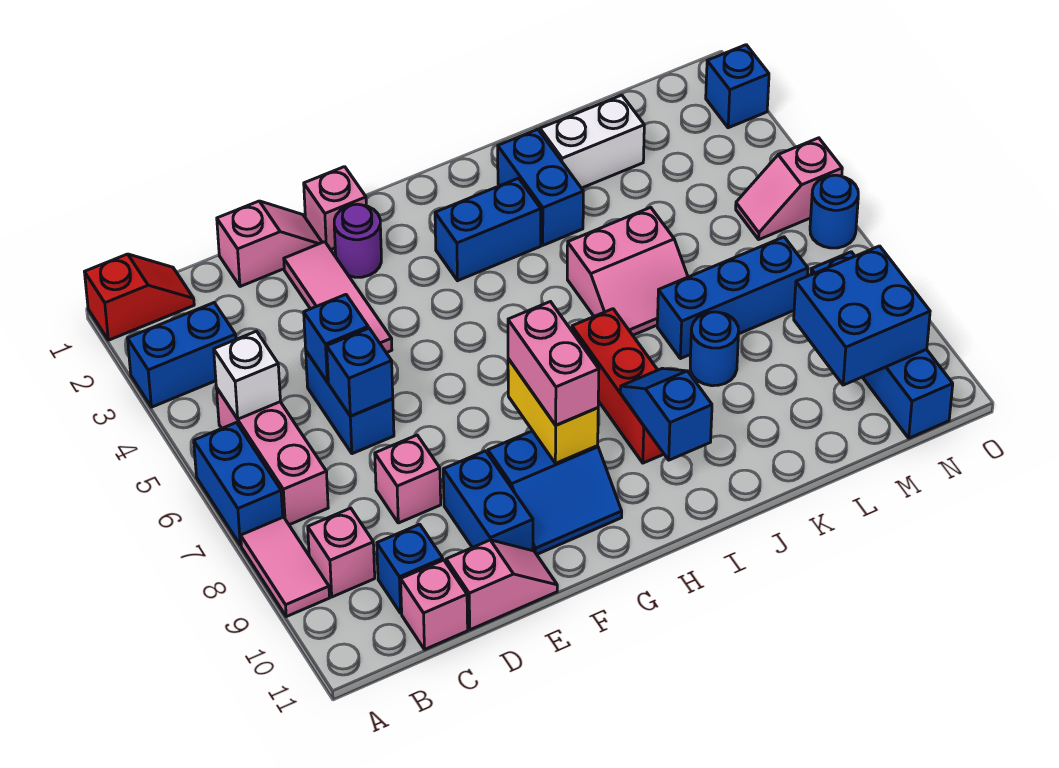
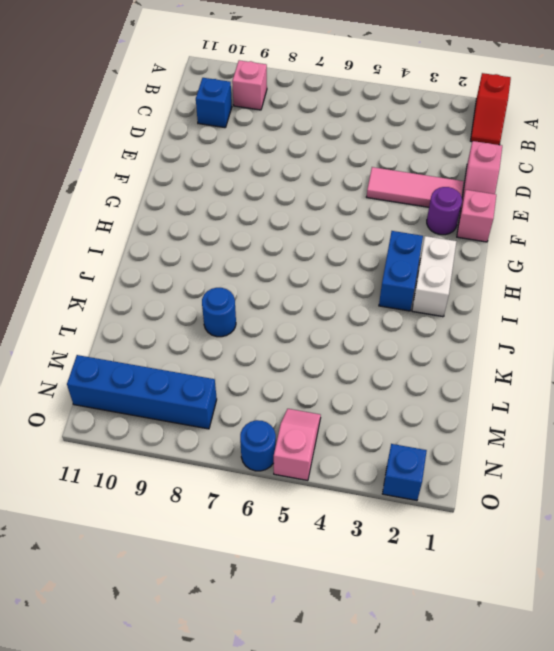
white brick H2:I2 level 1 -> white brick K2:L2 level 1
none -> blue brick A3:B3 level 1
none -> blue brick A6:A7 level 1
none -> pink tile A8:A9 level 1
none -> pink brick B5:B7 level 1

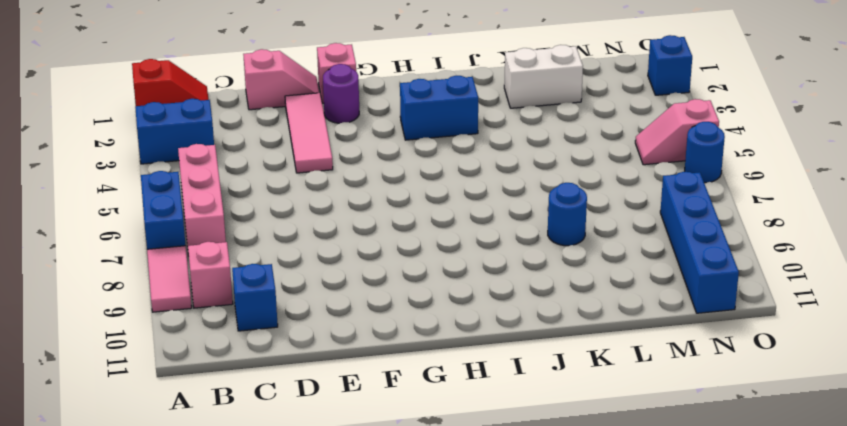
none -> pink brick C11 level 1
none -> blue brick D5:D6 level 1
none -> pink brick D8 level 1
none -> pink slope D11:E11 level 1 top D

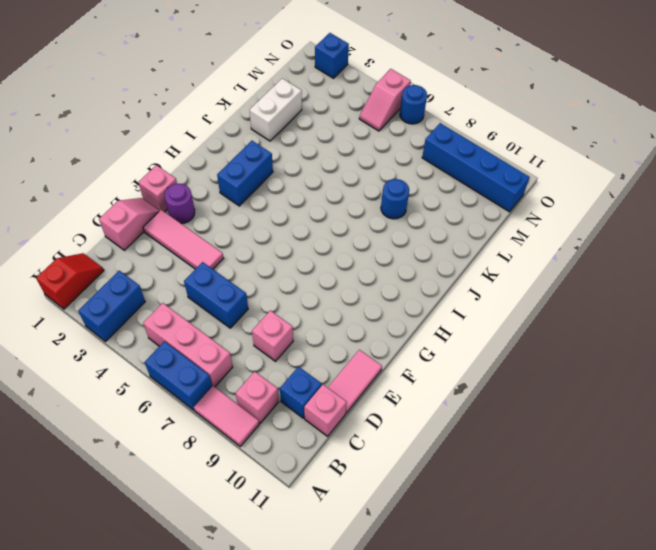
pink tile D11:E11 level 1 -> pink slope D11:E11 level 1 top D
none -> blue brick E9:E10 level 1
none -> blue slope F9:G10 level 1 top 9
none -> red brick I7:I9 level 1
none -> blue brick J2:J3 level 1

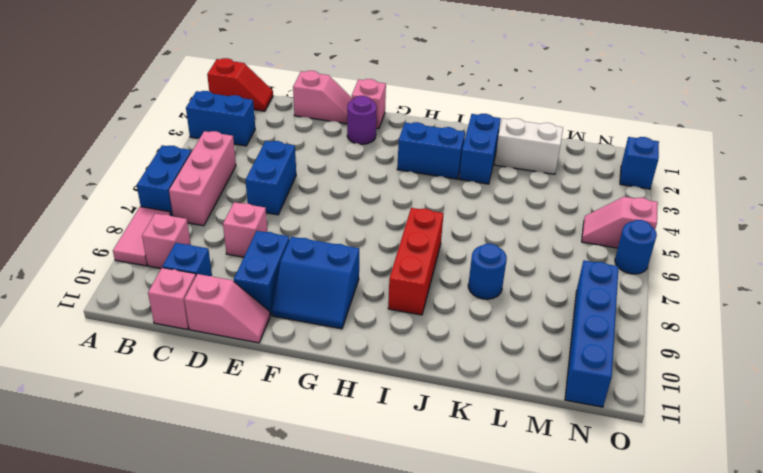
none -> pink tile E2:E4 level 1
none -> pink slope J5:K6 level 1 top 5
none -> blue brick K7:M7 level 1
none -> white brick B5 level 2

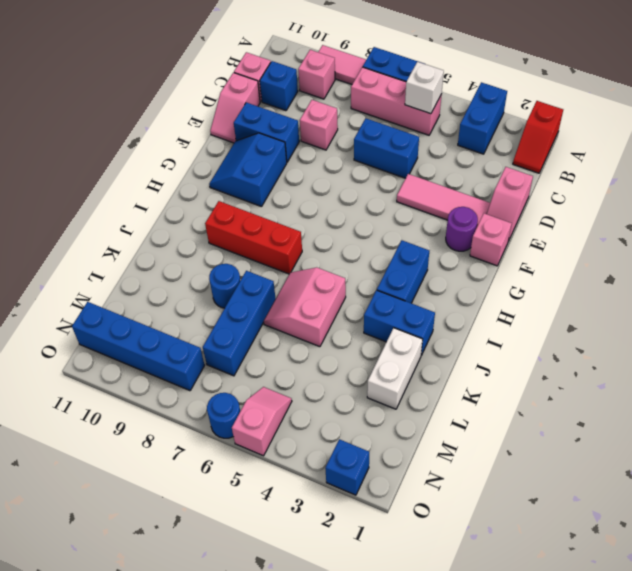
none -> blue brick D5 level 2
none -> blue brick D6 level 2
none -> yellow brick G8:G9 level 2
none -> blue slope I9:I10 level 2 top 10

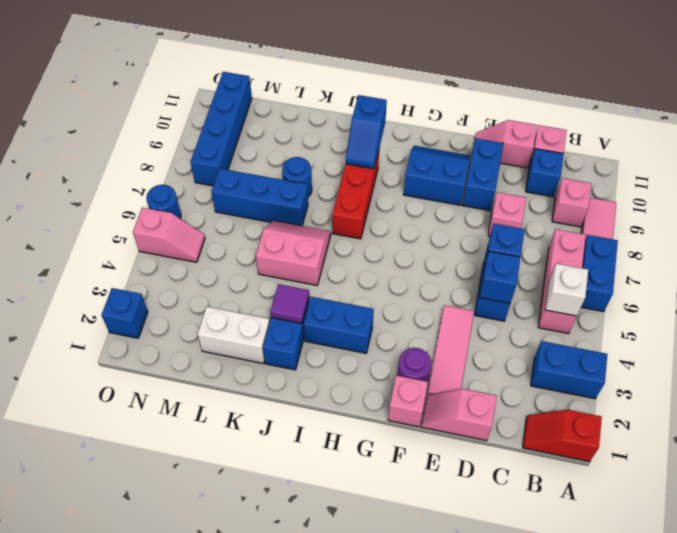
purple tile J3 level 2 -> none
none -> yellow brick G8:G9 level 2
none -> blue brick M9:N10 level 2
none -> pink brick G8:G9 level 3

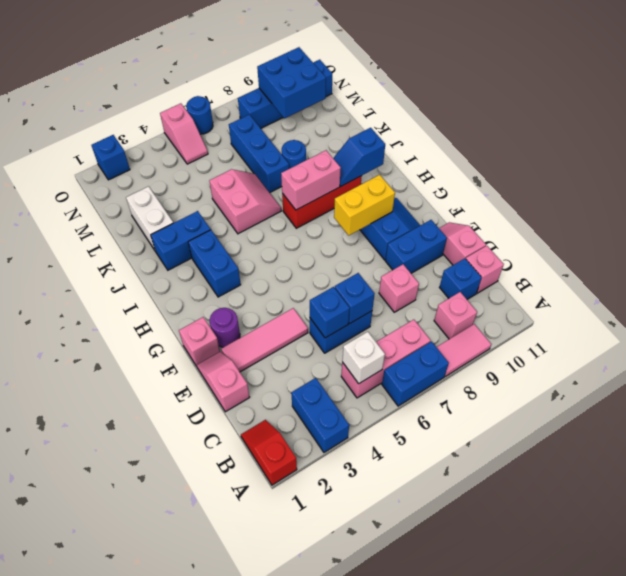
pink brick I7:I8 level 2 -> pink brick G8:G9 level 3

